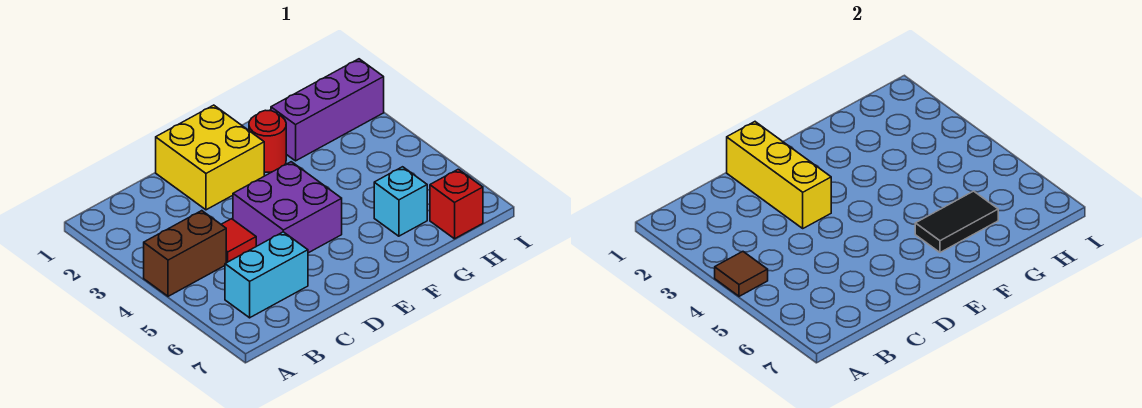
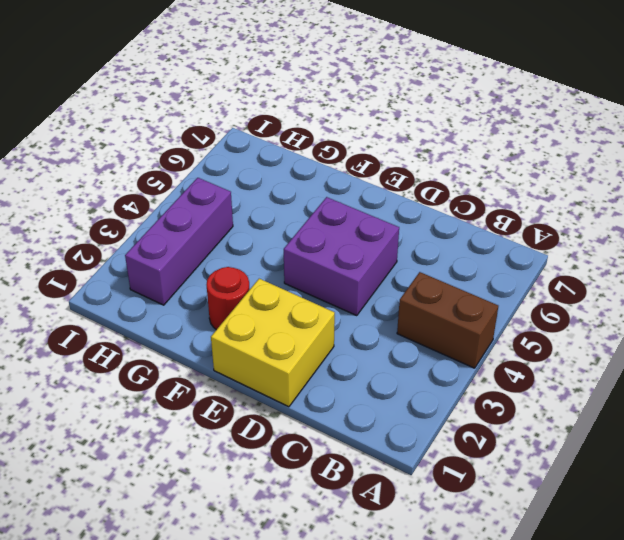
purple brick H2:H4 level 1 -> purple brick G2:I2 level 1
none -> cyan brick B6:C6 level 1
none -> red tile C4 level 1
none -> cyan brick G6 level 1

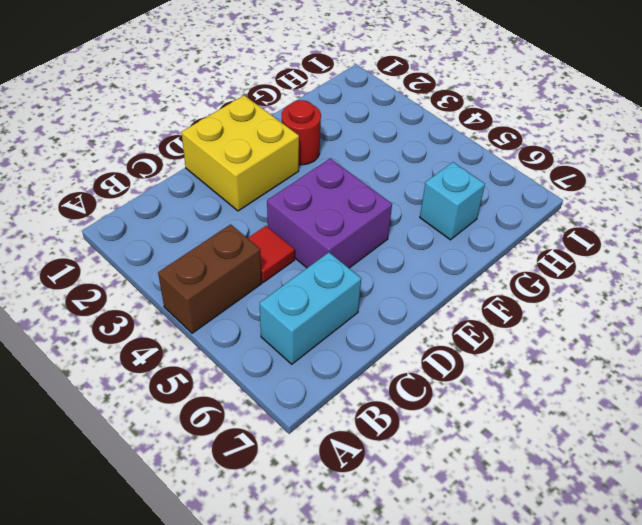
none -> purple brick G2:I2 level 1
none -> red brick H7 level 1
none -> brown tile A4 level 2

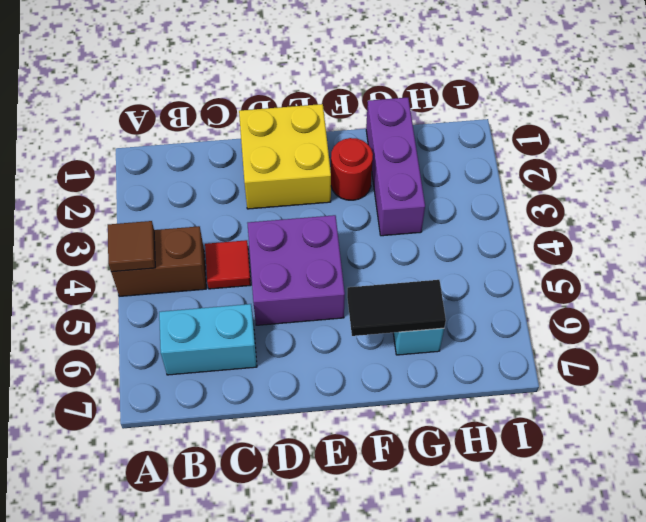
purple brick G1:G3 level 1 -> purple brick G2:I2 level 1
none -> red brick H7 level 1
none -> yellow brick D1:D3 level 2

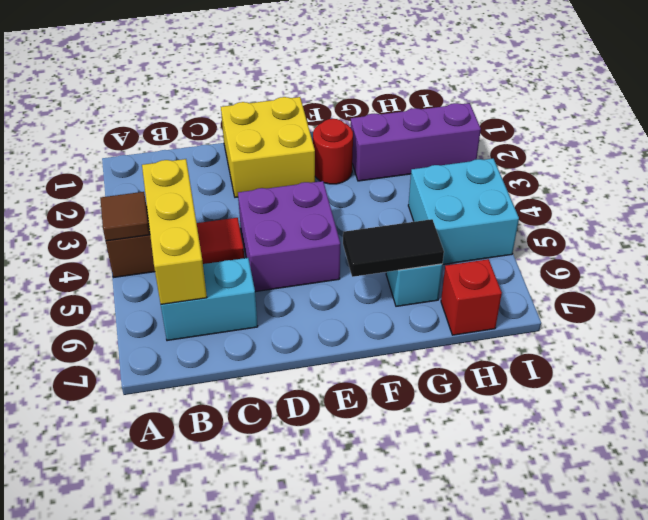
yellow brick B4:B6 level 2 -> yellow brick D1:D3 level 2
cyan brick H4:I5 level 1 -> none

